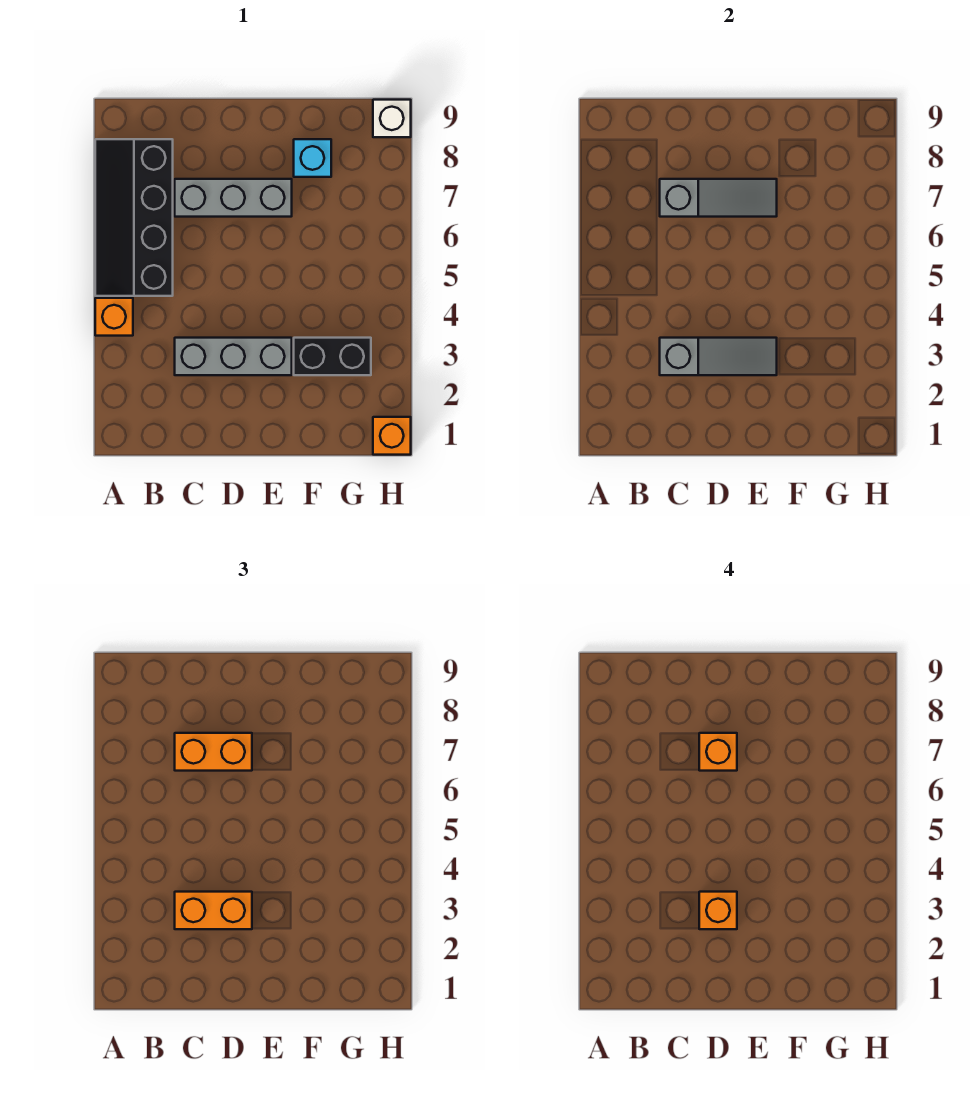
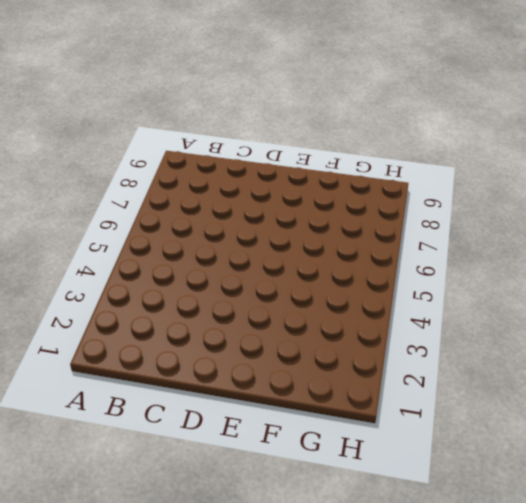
none -> orange brick A4 level 1
none -> black slope A5:B8 level 1 top B
none -> grey brick C3:E3 level 1

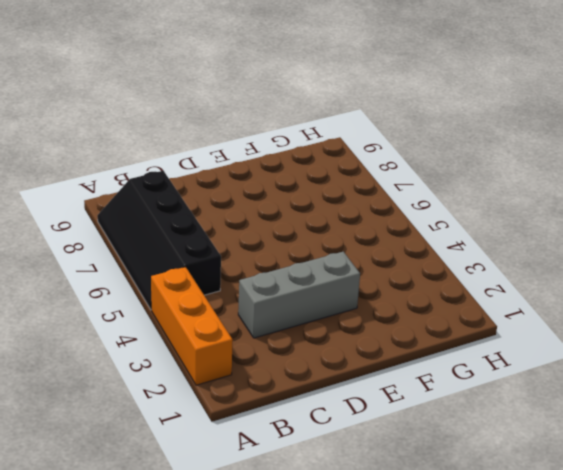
orange brick A2:A4 level 1 -> orange brick A4 level 1
none -> grey brick C7:E7 level 1
none -> black brick F3:G3 level 1
none -> cyan brick F8 level 1

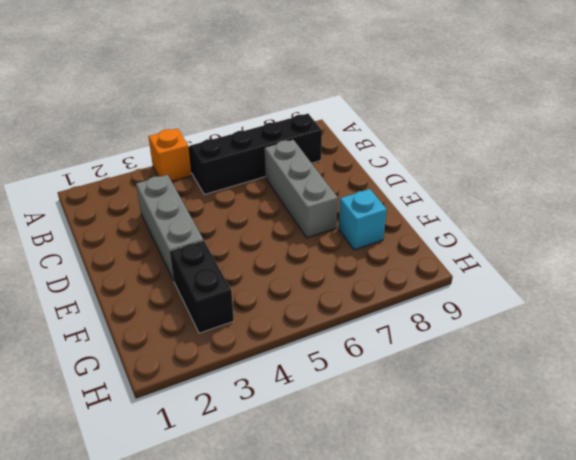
none -> orange brick H1 level 1
none -> white brick H9 level 1
none -> grey slope C3:E3 level 2 top C

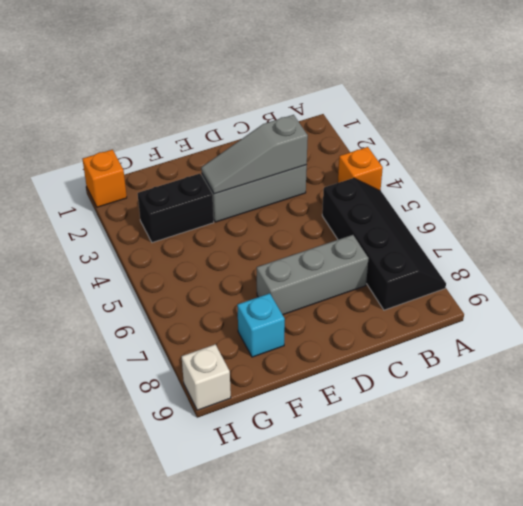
none -> grey slope C7:E7 level 2 top C
none -> orange brick C3:D3 level 3
none -> orange brick C7:D7 level 3

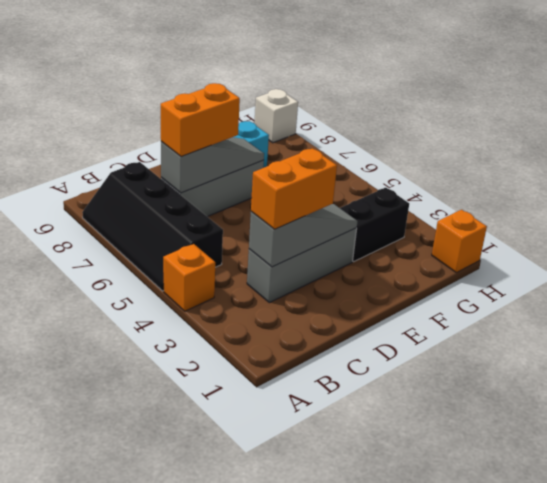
none -> orange brick D3 level 4
none -> orange brick D7 level 4

